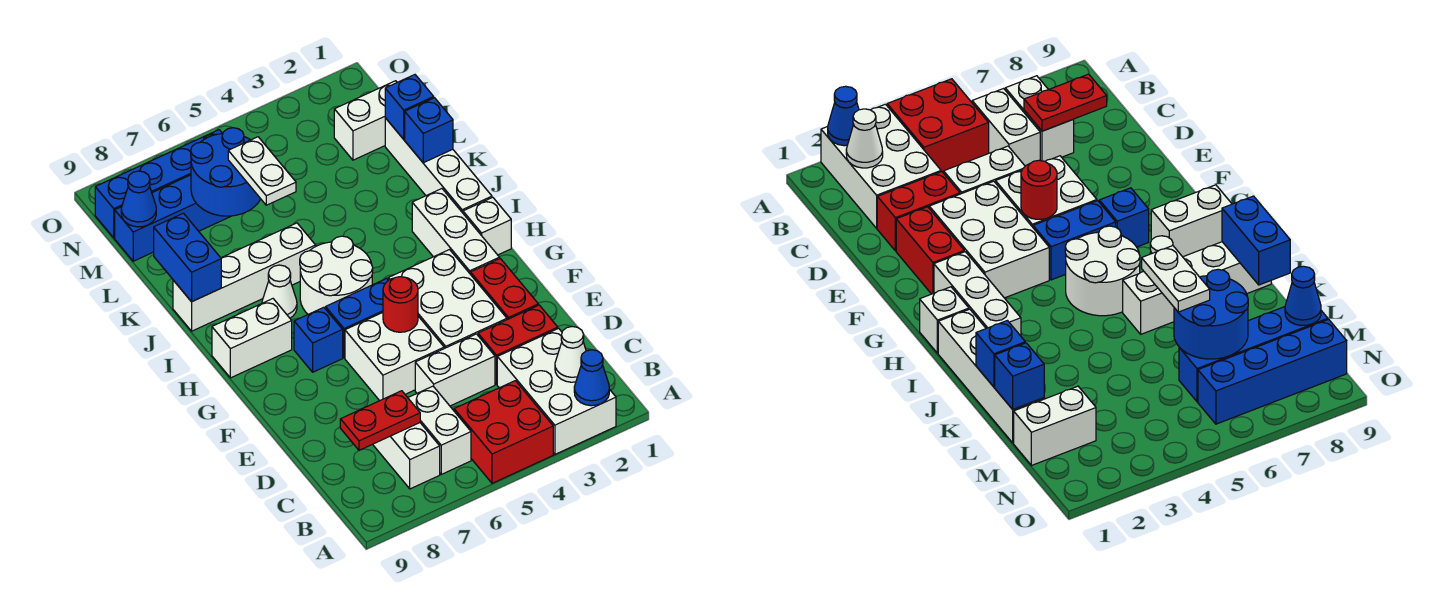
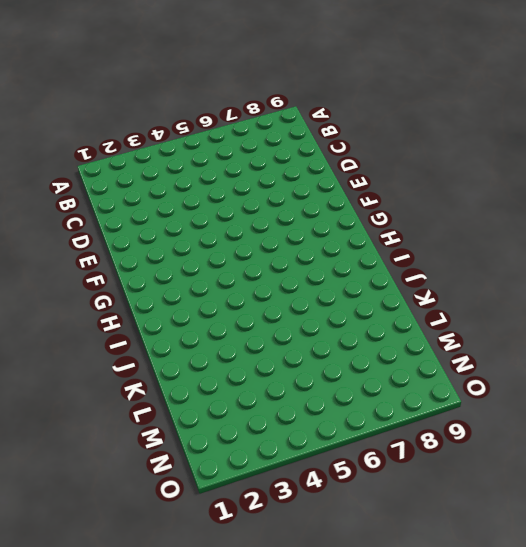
none -> white brick A2:C3 level 1
none -> red brick A4:B5 level 1
none -> white brick B6:C6 level 1
none -> white brick B7:C7 level 1

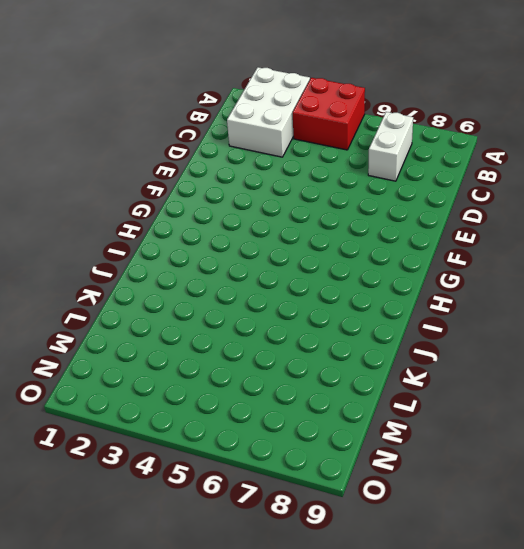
none -> white brick B6:C6 level 1
none -> red brick D2:D3 level 1
none -> white brick D4:D5 level 1
none -> red brick E2:F2 level 1

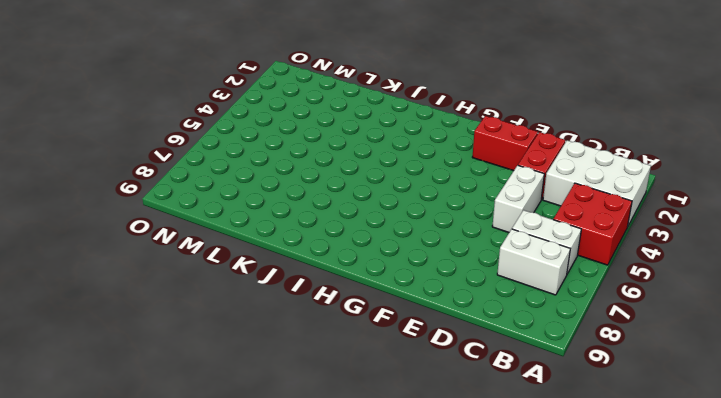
none -> white brick E3:G4 level 1
none -> white brick E5:F6 level 1
none -> white brick G2:I2 level 1
none -> blue brick G5:G6 level 1

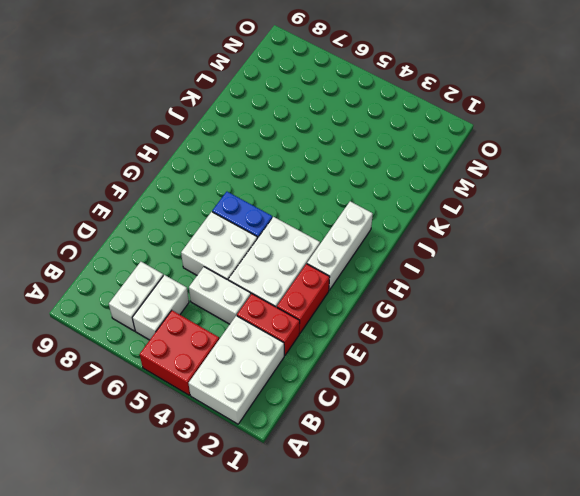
none -> blue brick G7 level 1
none -> white brick H1 level 1
none -> white round brick H5:I6 level 1
none -> white brick H8:H9 level 1

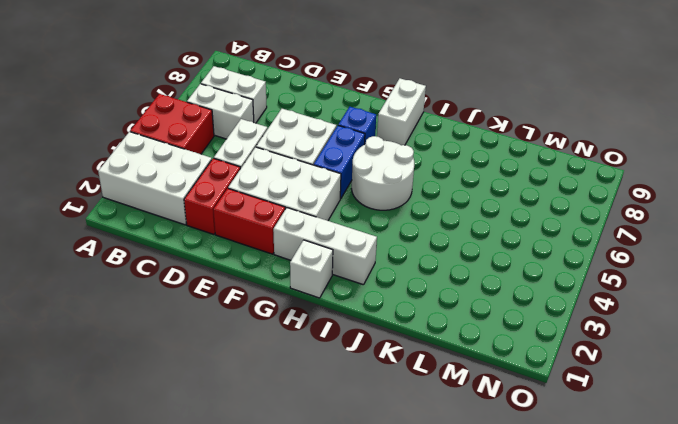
none -> white brick I1:L1 level 1
none -> white cone I7 level 1
none -> white brick J6:J9 level 1
none -> white brick M1:M2 level 1

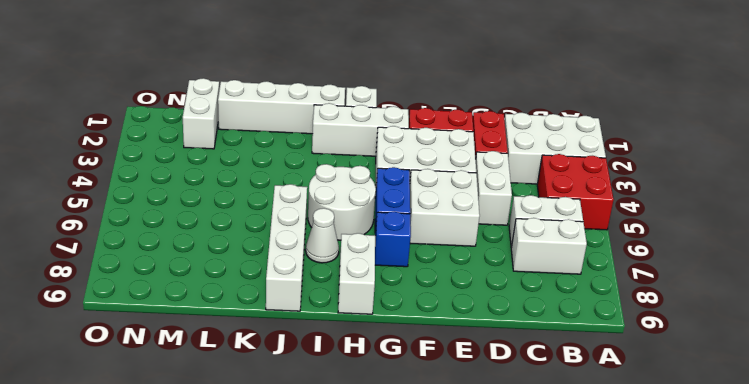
none -> blue brick M6:M9 level 1
none -> blue brick N6:N9 level 1
none -> blue cone A2 level 2
none -> white cone B2 level 2

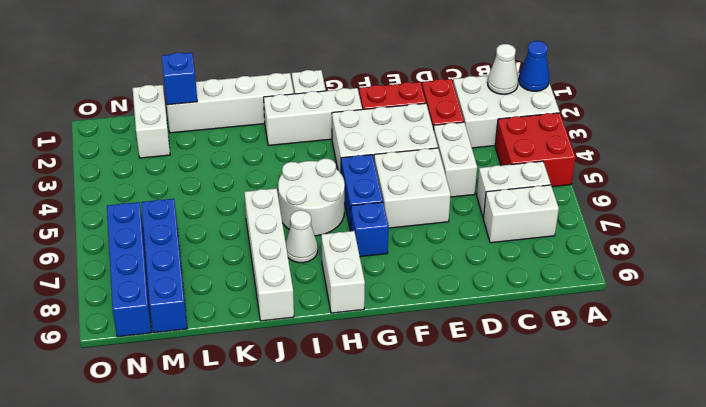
none -> red plate C7:C8 level 2
none -> red round brick F5 level 2
none -> blue brick J9:K9 level 2
none -> blue brick K1 level 2

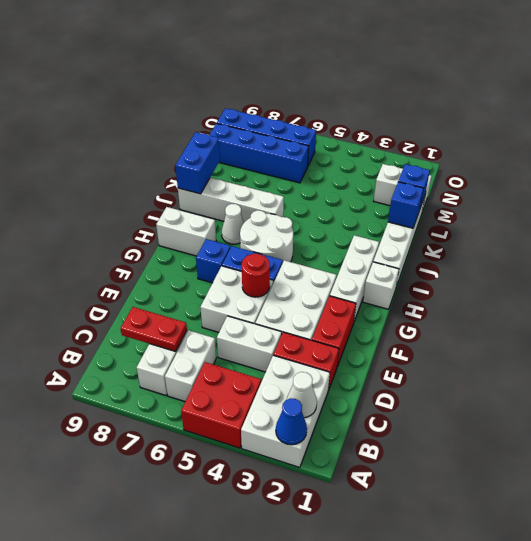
none -> blue round brick L6:M7 level 2
none -> blue cone M9 level 2
none -> white plate K6:L6 level 3

